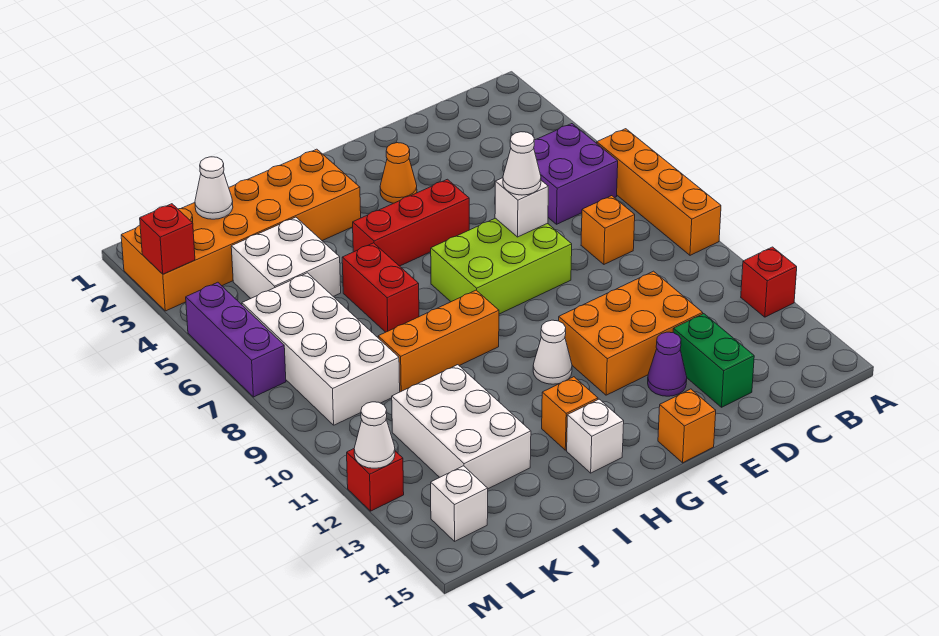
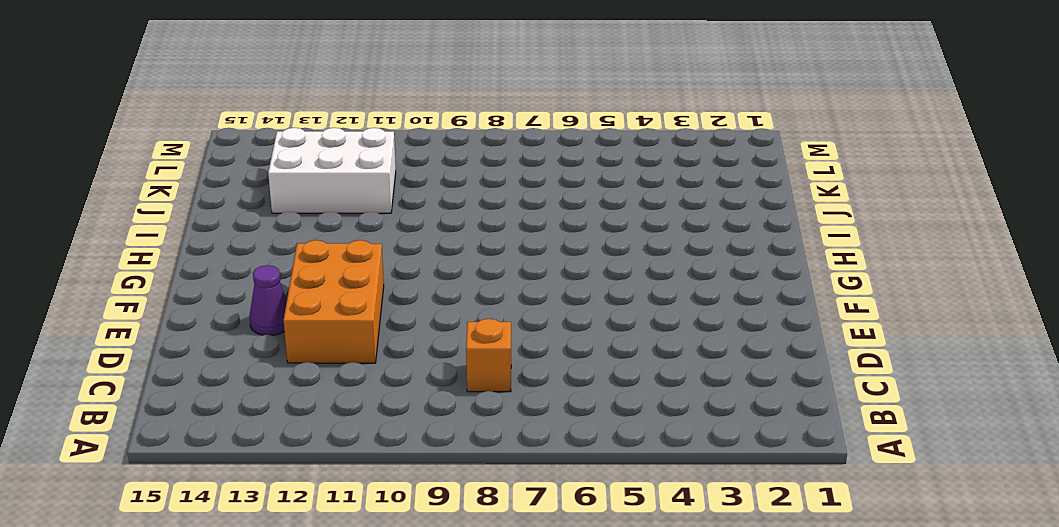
none -> orange brick A6:A9 level 1
none -> red brick A12 level 1
none -> purple brick B5:C6 level 1

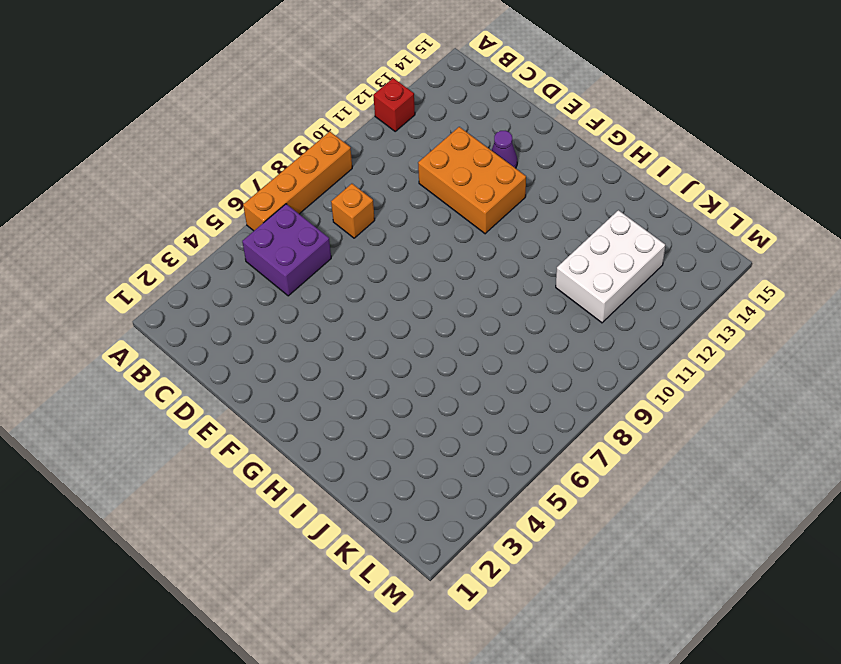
none -> green brick D13:D14 level 1
none -> lime brick E7:G8 level 1
none -> orange cone F3 level 1

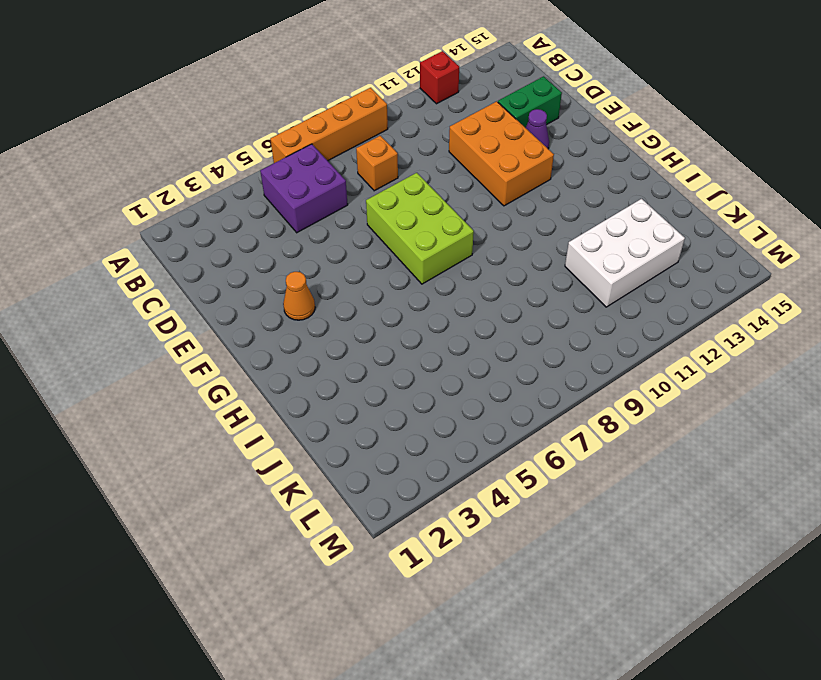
none -> red brick F5:H5 level 1
none -> orange brick F15 level 1
none -> white cone G11 level 1

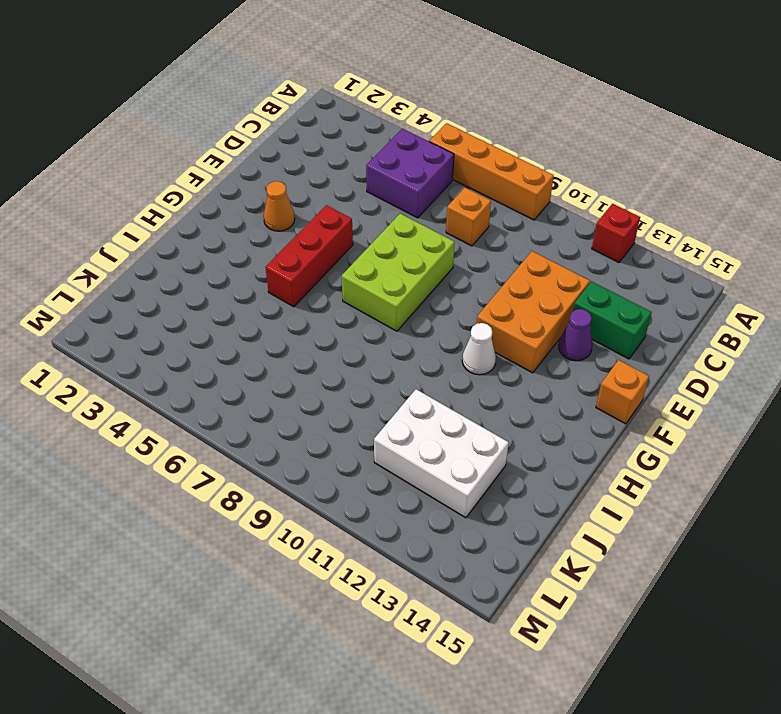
none -> orange brick H2:M3 level 1
none -> orange brick H9:J9 level 1
none -> orange brick H13 level 1

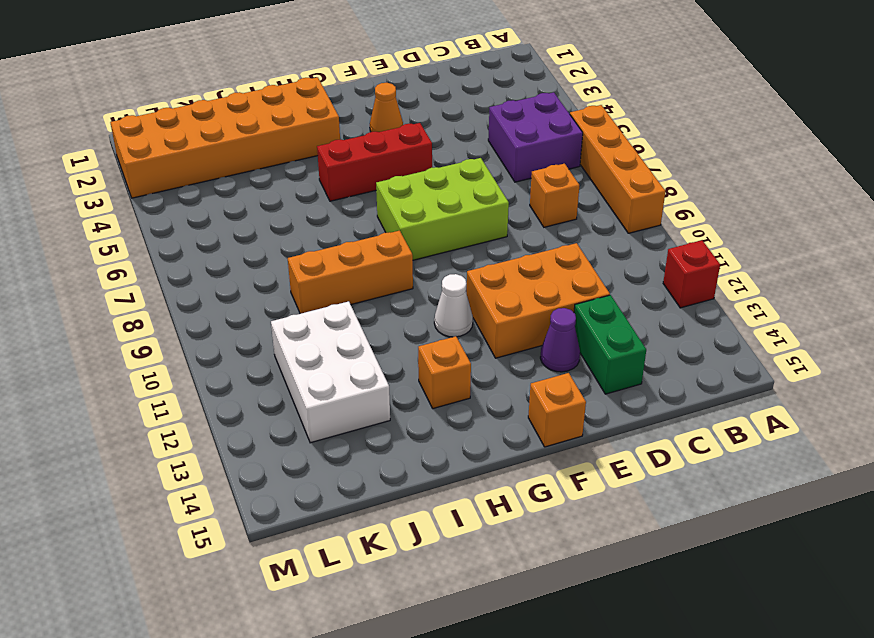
none -> white brick H14 level 1
none -> red brick I6:I7 level 1
none -> white brick J4:K5 level 1

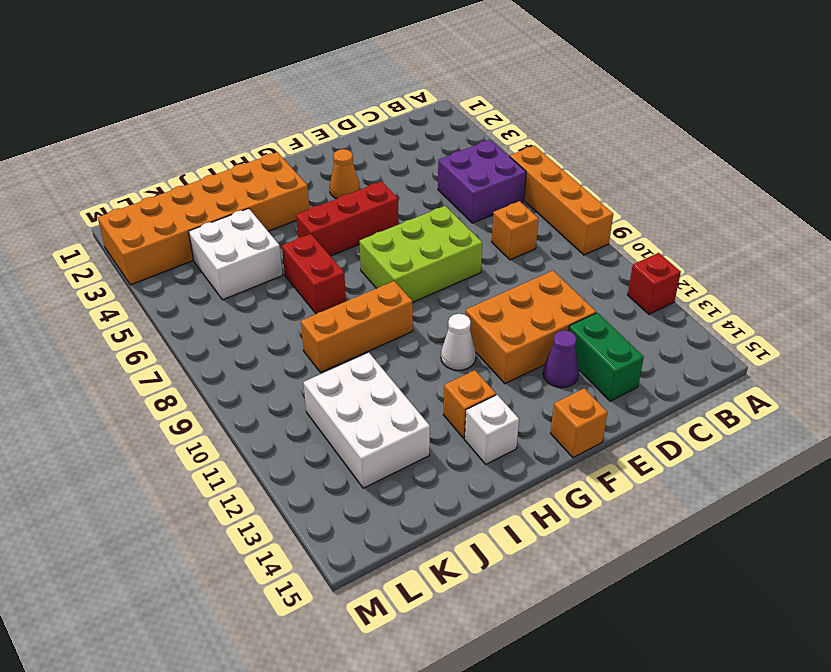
none -> white brick K6:L9 level 1
none -> white brick L14 level 1
none -> purple brick M5:M7 level 1

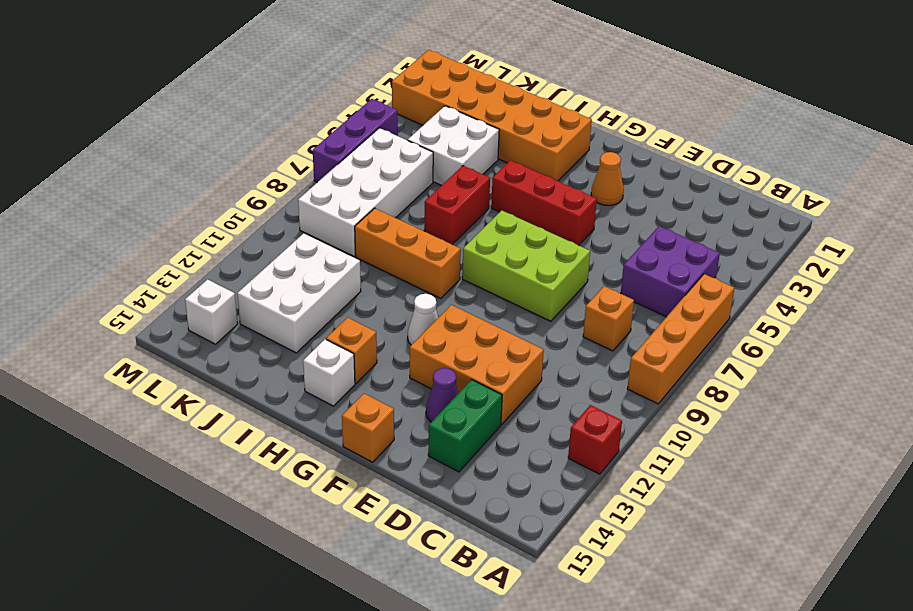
none -> red brick M12 level 1
none -> white brick E7 level 2
none -> white cone K2 level 2

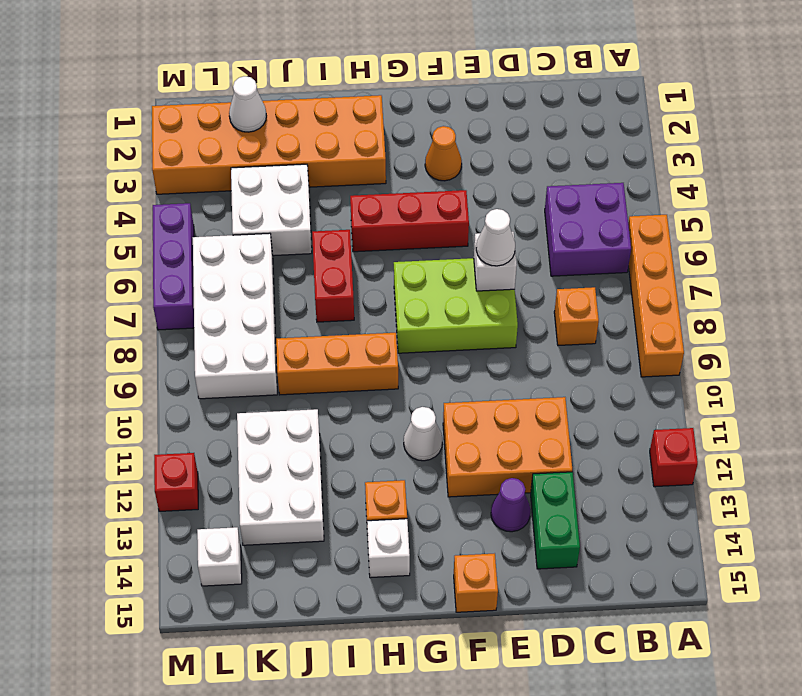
none -> red brick M3 level 2
none -> white cone M12 level 2

